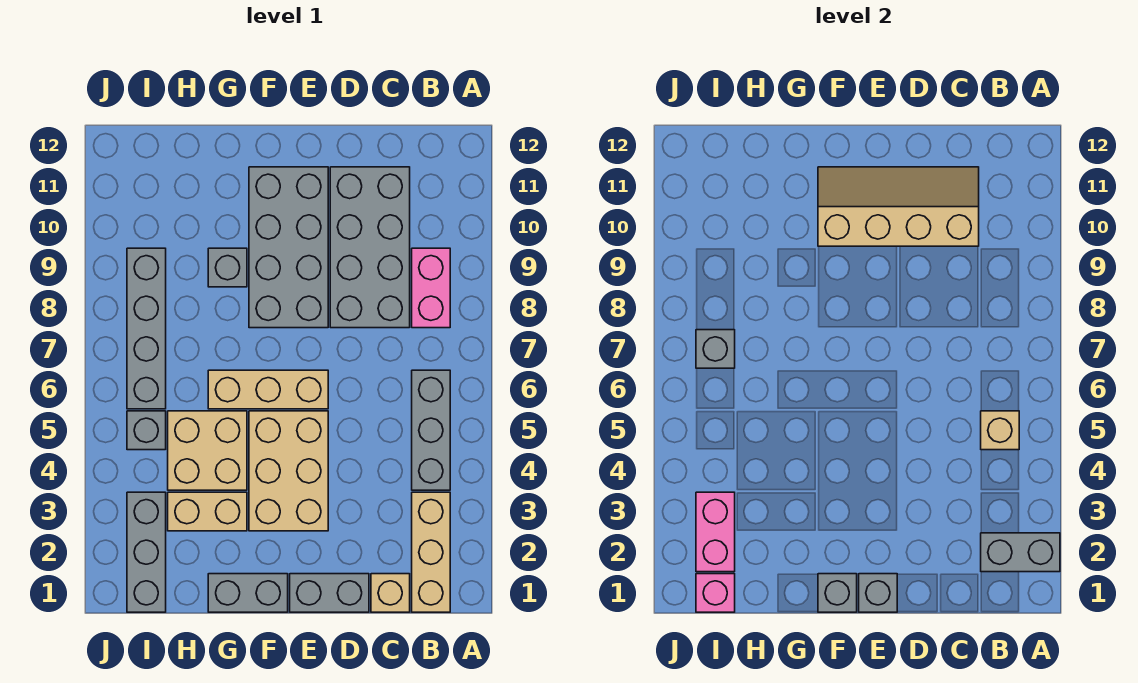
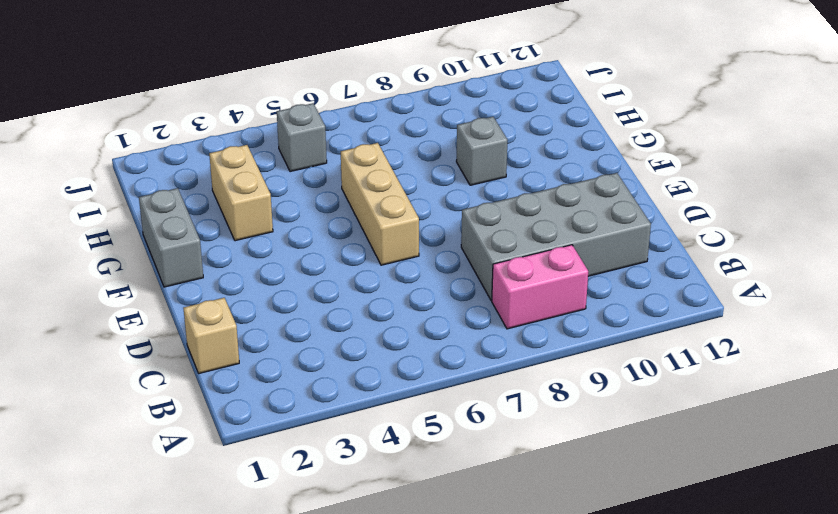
none -> tan brick B1:B3 level 1
none -> grey brick B4:B6 level 1
none -> grey brick D1:E1 level 1

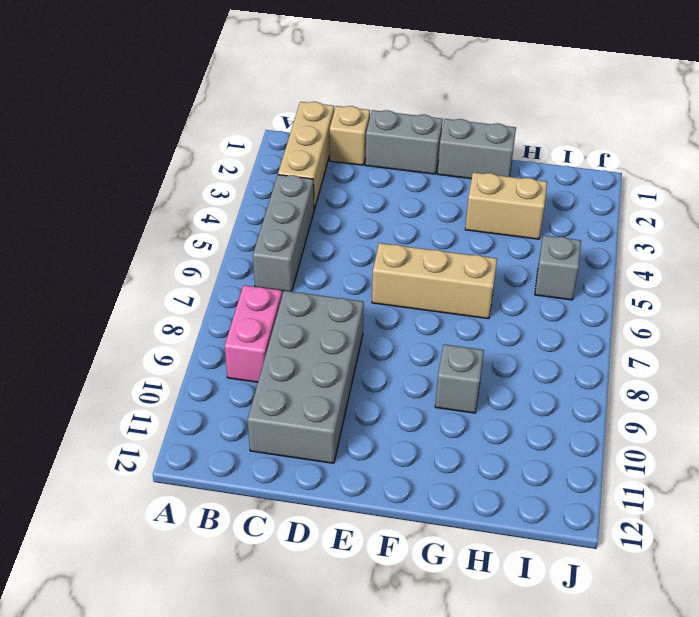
none -> tan brick E3:F5 level 1
none -> grey brick E8:F11 level 1
none -> tan brick G4:H5 level 1

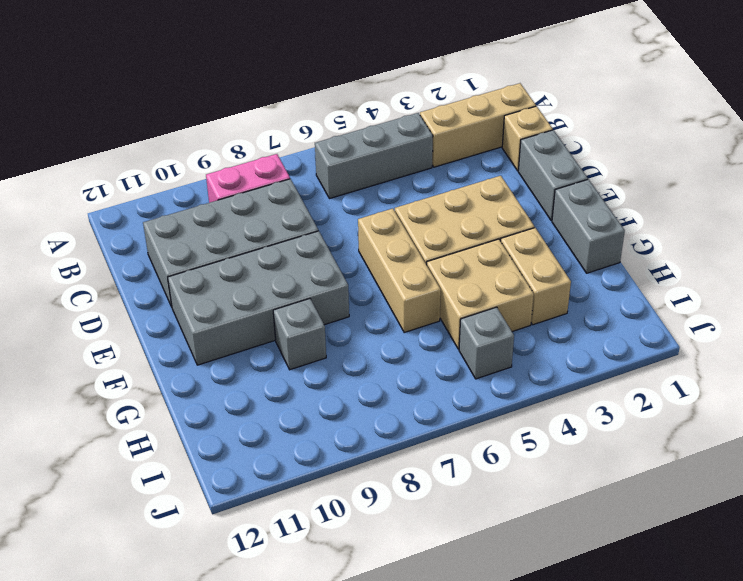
none -> grey brick I1:I3 level 1
none -> grey brick I6:I9 level 1
none -> grey brick A2:B2 level 2

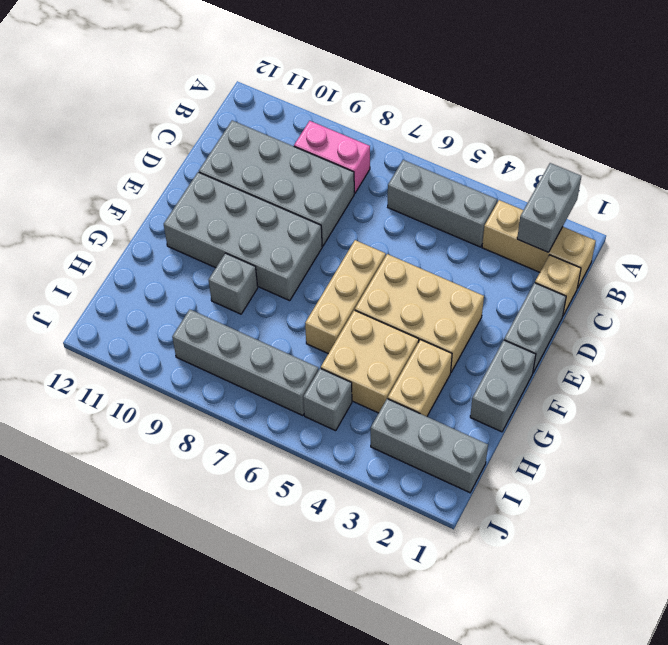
none -> tan brick B5 level 2
none -> tan slope C10:F11 level 2 top 10
none -> grey brick E1 level 2

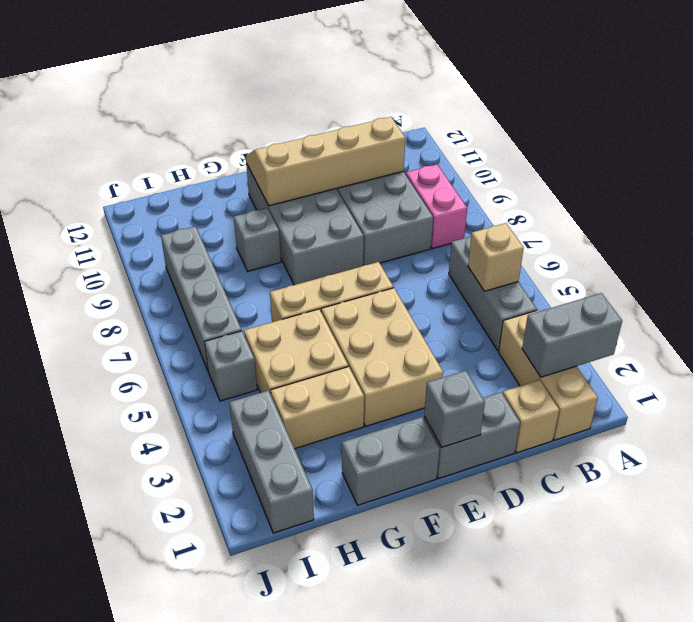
none -> grey brick F1 level 2
none -> pink brick I1 level 2
none -> pink brick I2:I3 level 2

